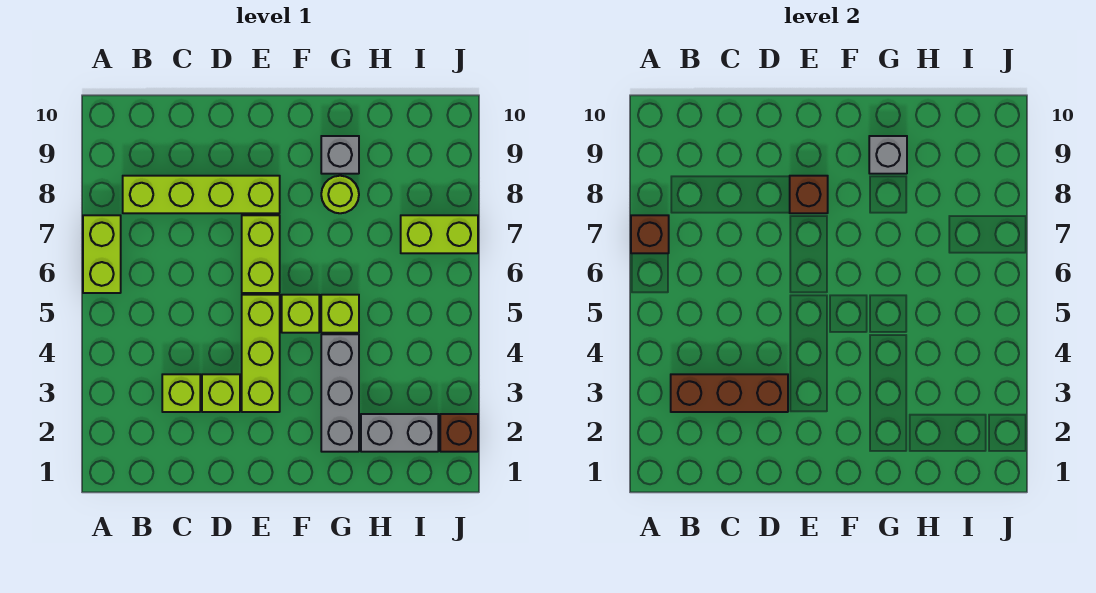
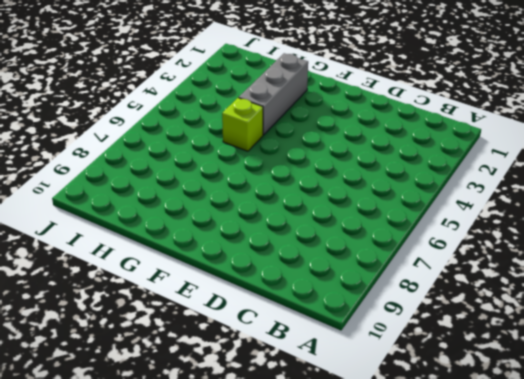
none -> lime brick A6:A7 level 1
none -> lime brick B8:E8 level 1
none -> lime brick C3 level 1

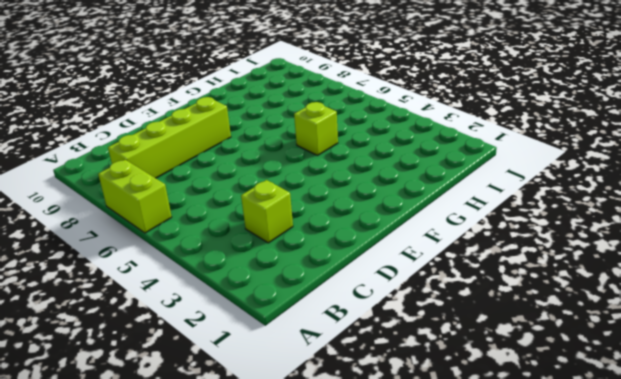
none -> lime brick D3 level 1
none -> lime brick E3:E5 level 1
none -> lime brick E6:E7 level 1

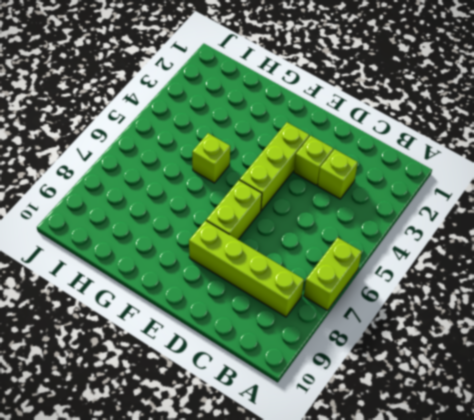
none -> lime brick F5 level 1
none -> grey brick G2:G4 level 1
none -> lime round brick G8 level 1

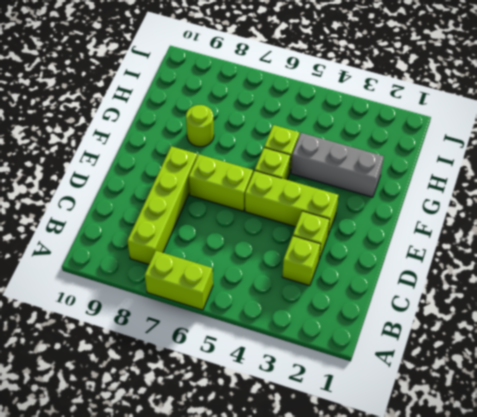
none -> grey brick G9 level 1
none -> grey brick H2:I2 level 1
none -> lime brick I7:J7 level 1

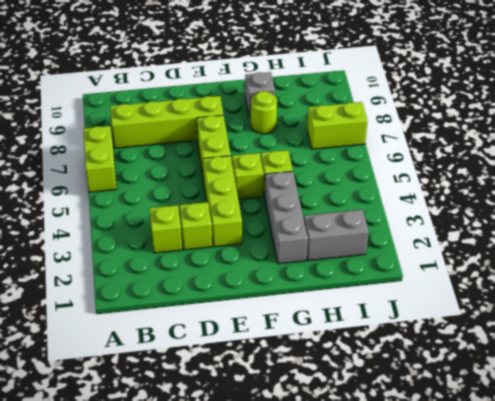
none -> brown brick J2 level 1
none -> brown brick A7 level 2
none -> brown brick B3:D3 level 2

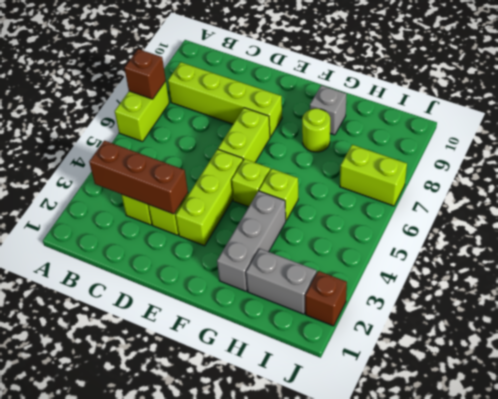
none -> brown brick E8 level 2
none -> grey brick G9 level 2

